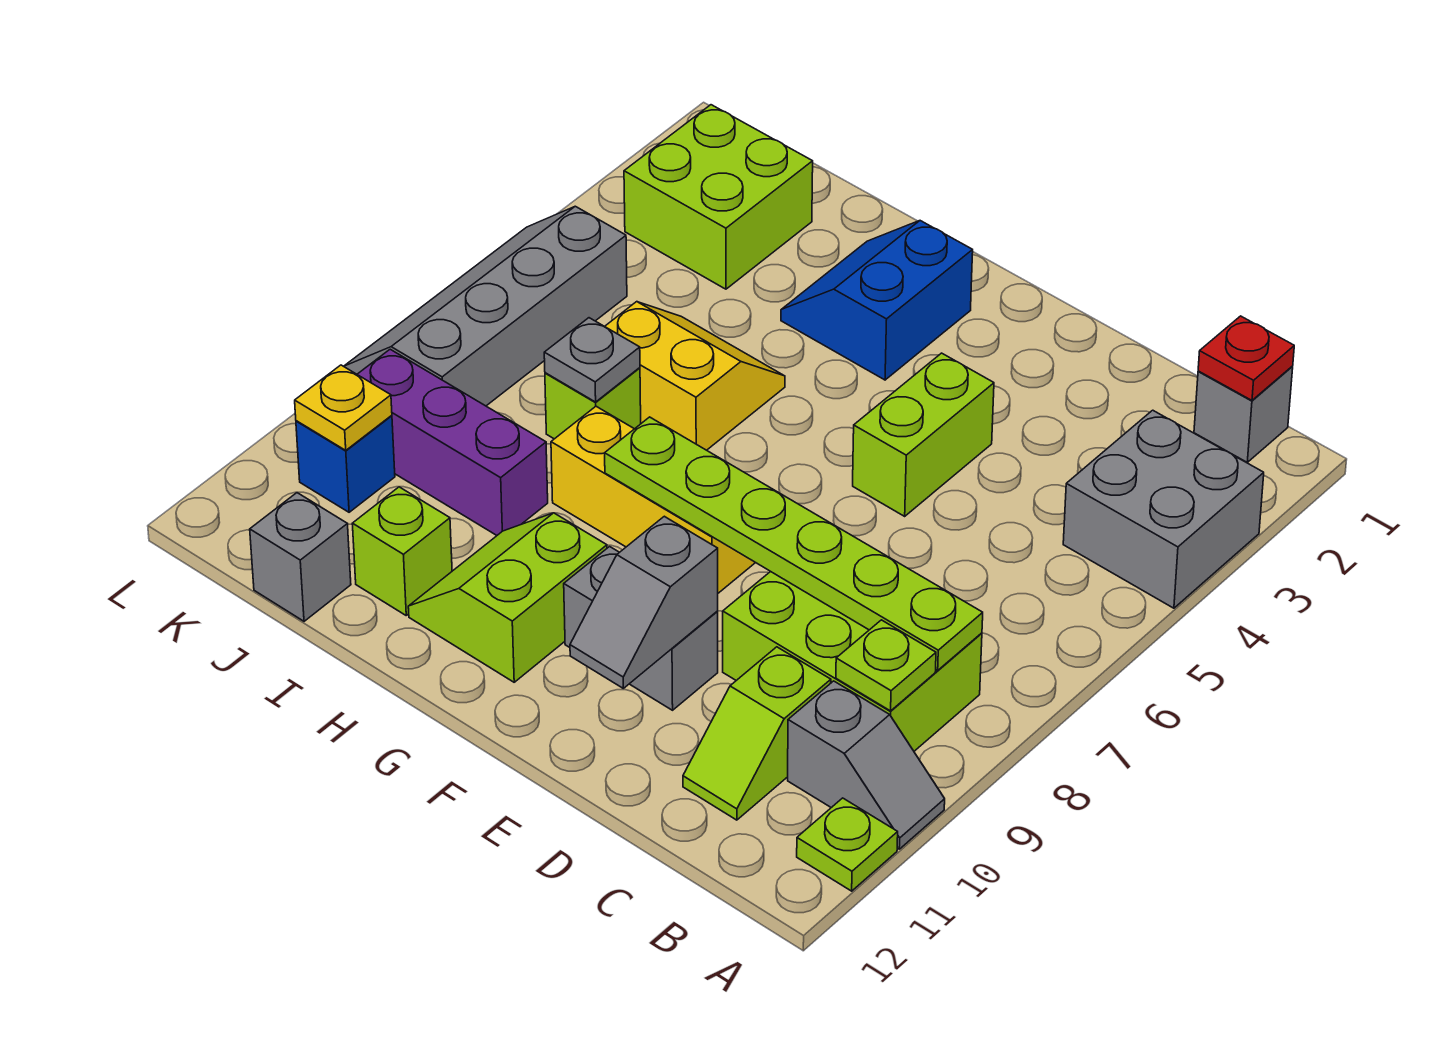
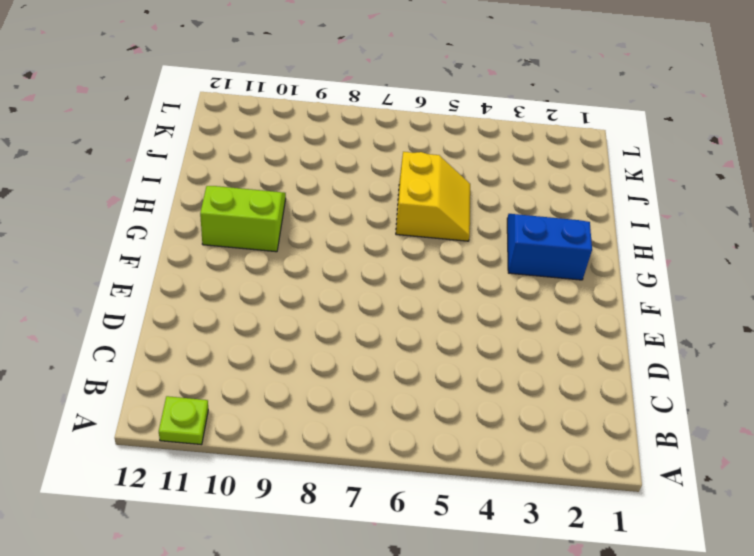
none -> grey brick A3:B4 level 1
none -> grey slope A10:B10 level 1 top B
none -> grey brick B1 level 1

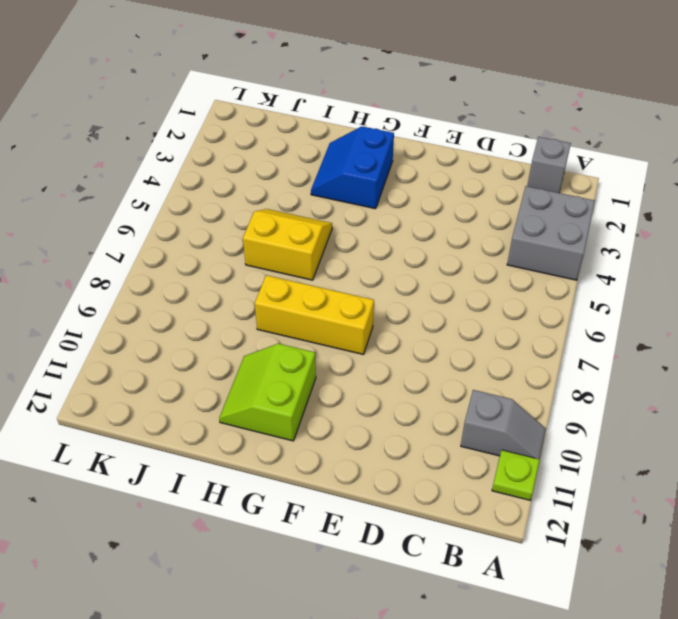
none -> lime brick B8:D9 level 1
none -> lime slope C10:C11 level 1 top 10
none -> lime brick E4:E5 level 1

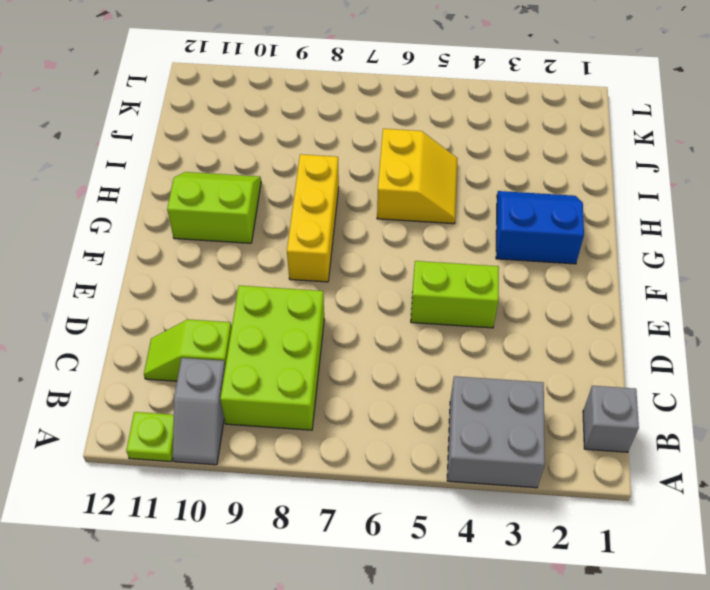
none -> grey brick E10:F10 level 1
none -> lime brick I7 level 1
none -> purple brick I9:K9 level 1

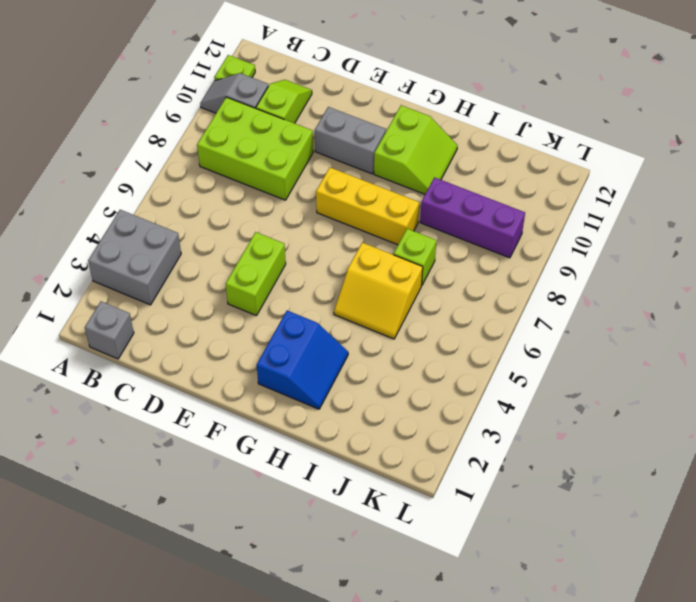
none -> lime brick I11 level 1
none -> lime brick J2:K3 level 1
none -> grey brick J12 level 1

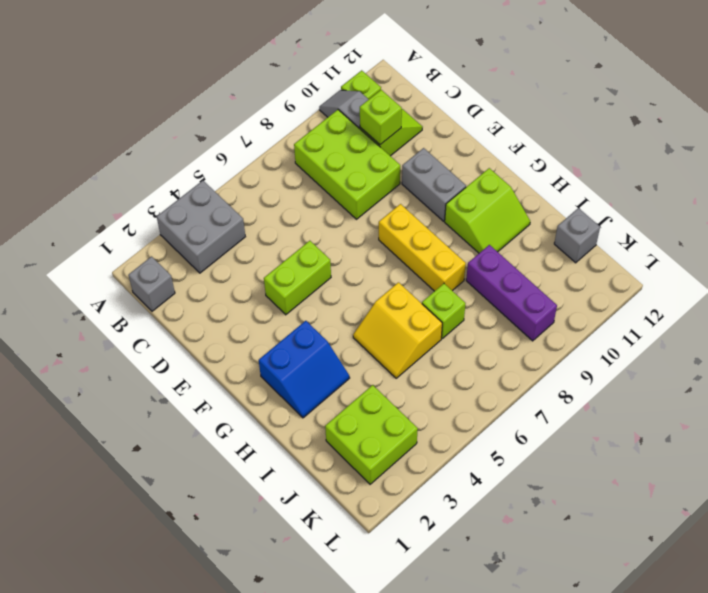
lime brick C10 level 2 -> lime brick I11 level 1
none -> grey slope K5:L8 level 1 top K
none -> blue brick K10 level 1
none -> red plate B1 level 2

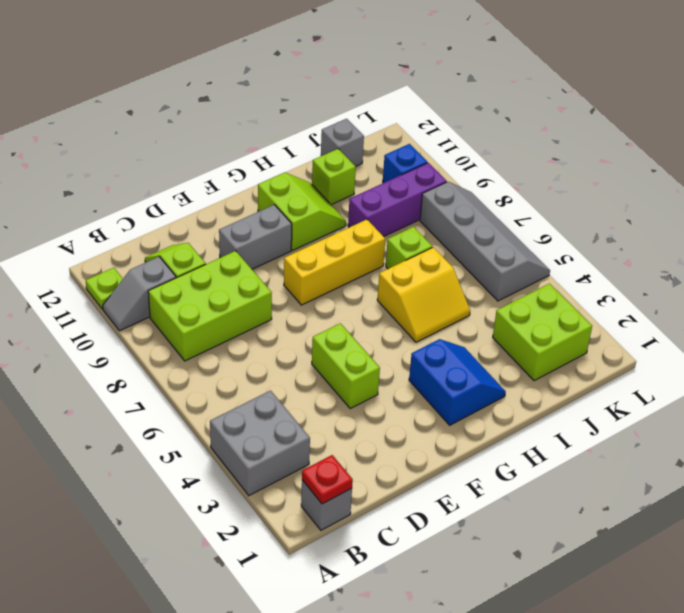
none -> lime plate B8:G8 level 2
none -> lime plate B9 level 2
none -> grey slope E10:E11 level 2 top 10

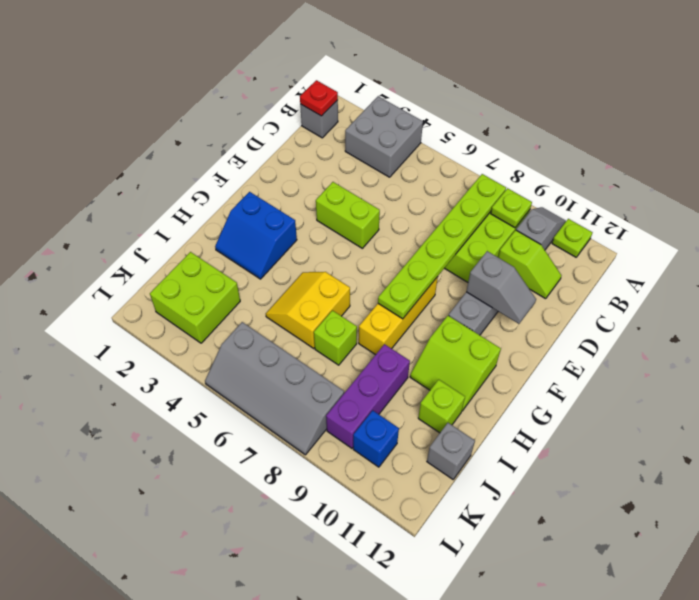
none -> grey plate I7 level 2
none -> yellow plate K10 level 2

